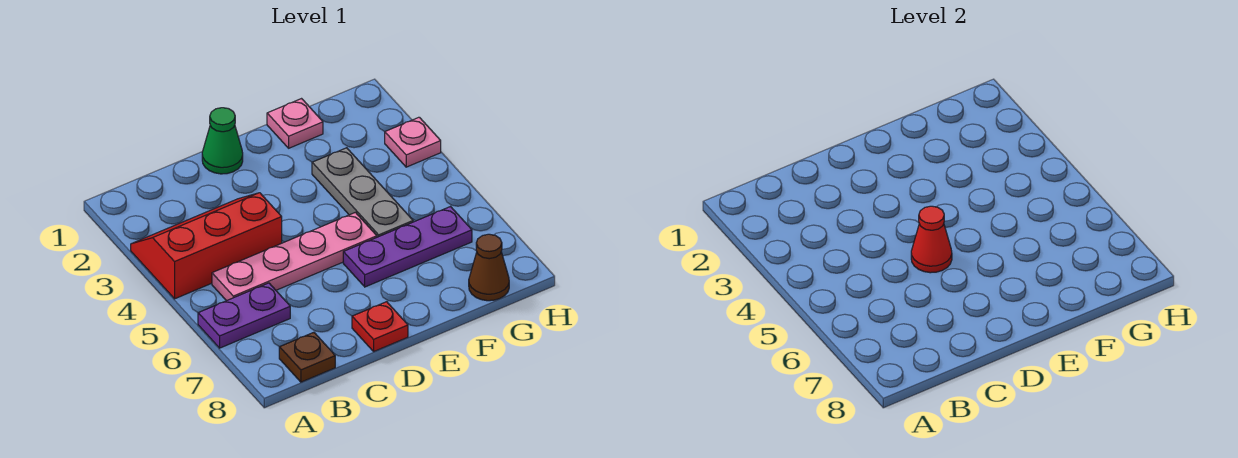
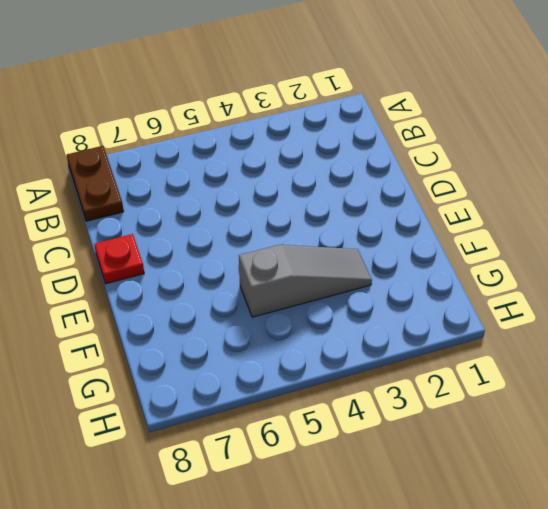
brown plate A8:B8 level 1 -> brown plate B8 level 1
grey slope F3:F5 level 1 top 5 -> grey plate F3:F5 level 1
none -> red slope A3:C4 level 1 top 4
none -> purple plate A6:B6 level 1
none -> pink plate B5:E5 level 1

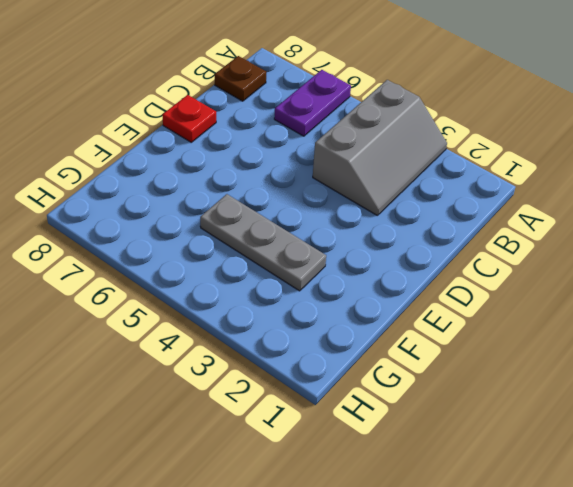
grey slope A3:C4 level 1 top 4 -> red slope A3:C4 level 1 top 4
none -> pink plate B5:E5 level 1
none -> green cone D1 level 1
none -> purple plate E6:G6 level 1

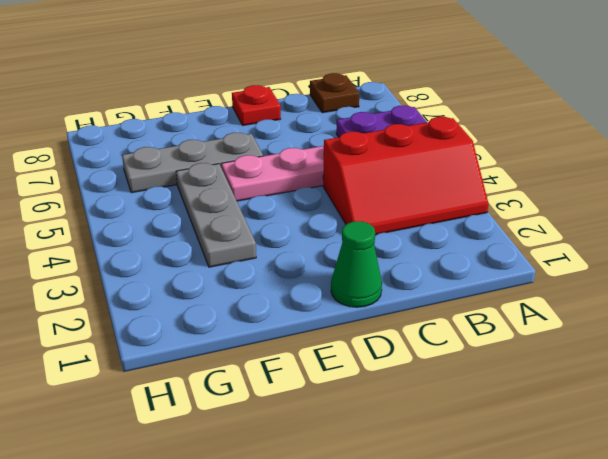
grey plate E6:G6 level 1 -> purple plate E6:G6 level 1
none -> pink plate F1 level 1
none -> brown cone G8 level 1
none -> pink plate H3 level 1

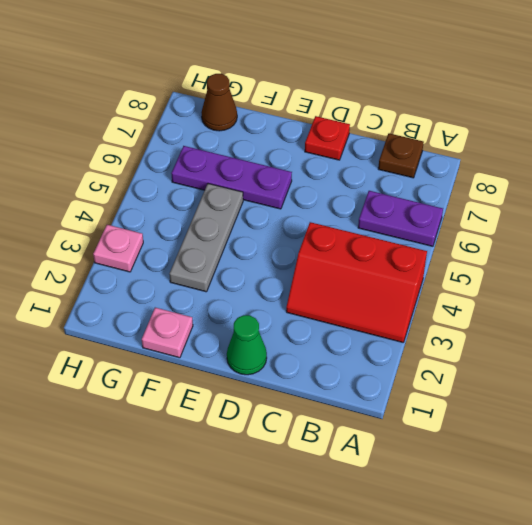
none -> pink plate B5:E5 level 1
none -> red cone D5 level 2

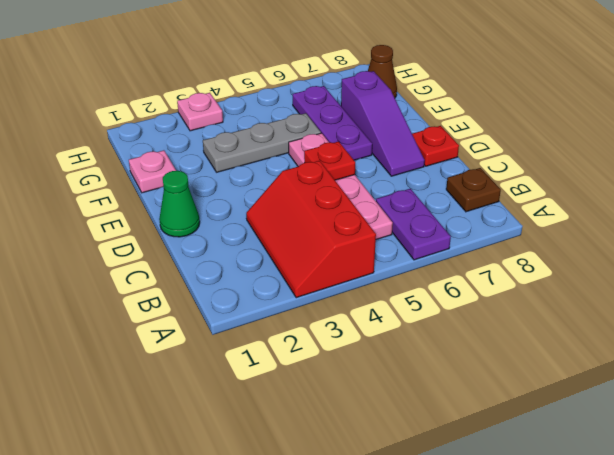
red plate D5 level 2 -> red cone D5 level 2
purple slope D7:F7 level 1 top F -> none

